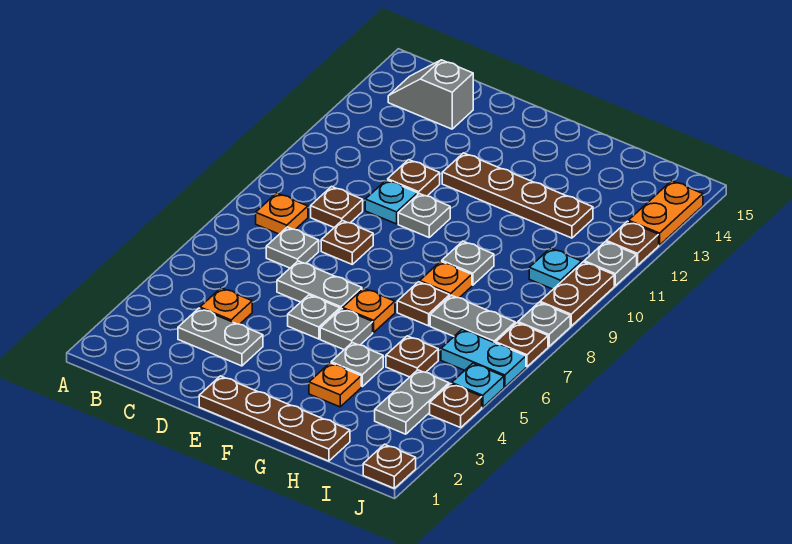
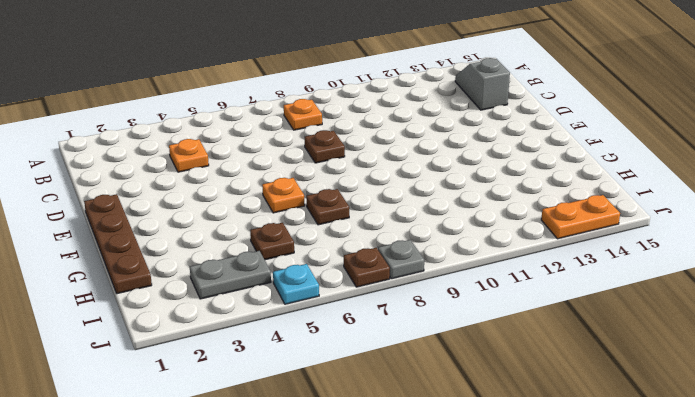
none -> grey plate C3:D3 level 1
none -> grey plate C7 level 1
none -> brown plate C9 level 1
none -> grey plate D6:E6 level 1

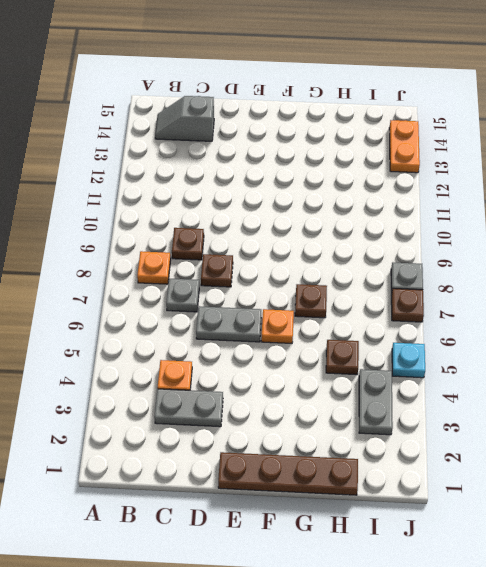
none -> cyan plate D10 level 1
none -> brown plate D11 level 1
none -> grey plate E5 level 1
none -> grey plate E10 level 1

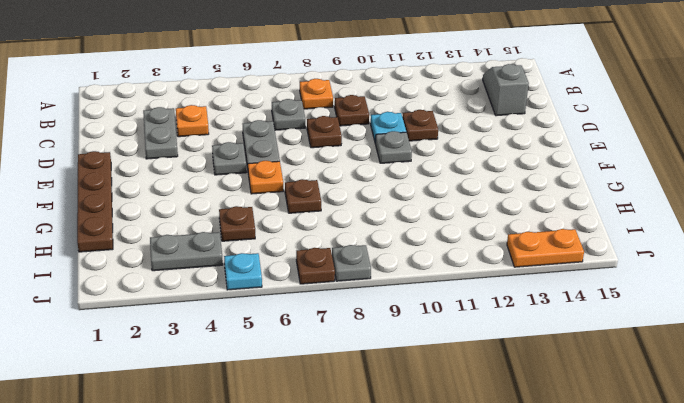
none -> brown plate E12:H12 level 1
none -> grey plate F5 level 1
none -> orange plate G3 level 1
none -> grey plate G4 level 1

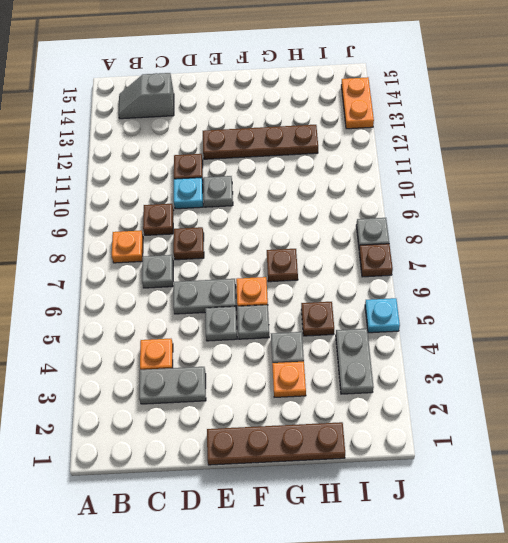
none -> orange plate G8 level 1
none -> grey plate G9 level 1
none -> grey plate H7:I7 level 1
none -> cyan plate I6:J6 level 1

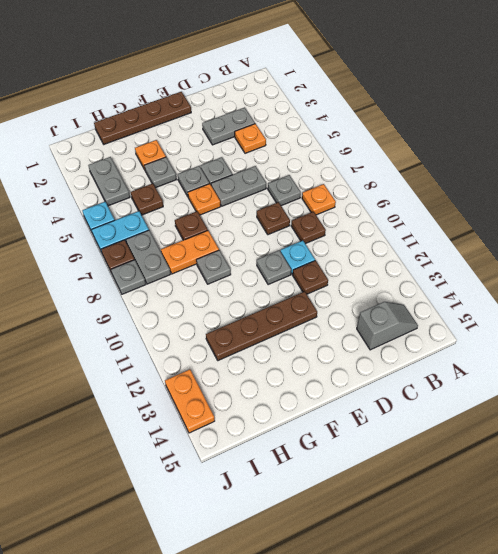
orange plate G8:H8 level 1 -> orange plate G8 level 1
grey plate I7:I8 level 1 -> grey plate H7:I7 level 1
none -> cyan plate I10 level 1
none -> brown plate J1 level 1
none -> brown plate J4 level 1
none -> brown plate J9:J10 level 1

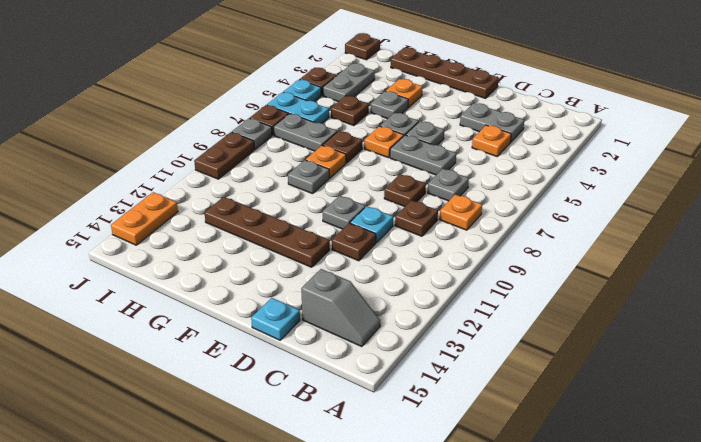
cyan plate D15 level 1 -> cyan plate I10 level 1
none -> grey plate J11 level 1
none -> brown plate J12 level 1

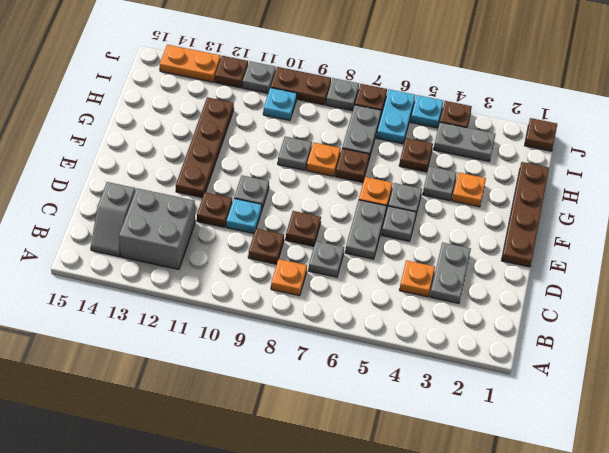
grey brick B12:C13 level 1 -> none

